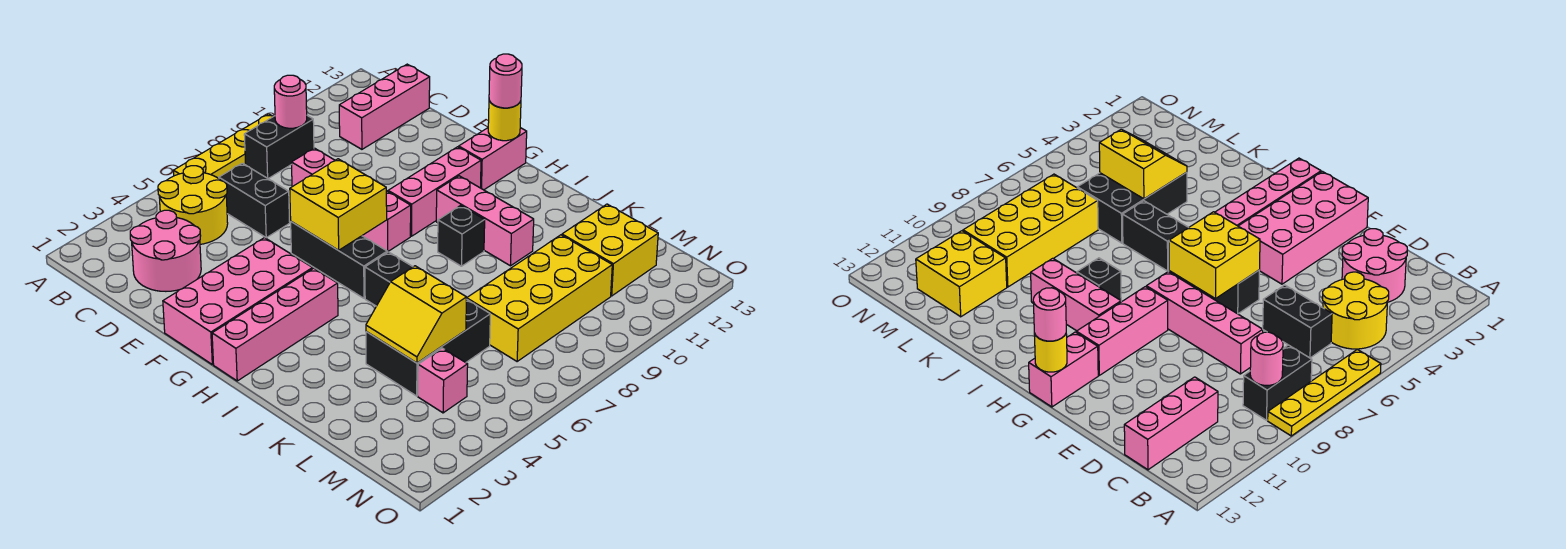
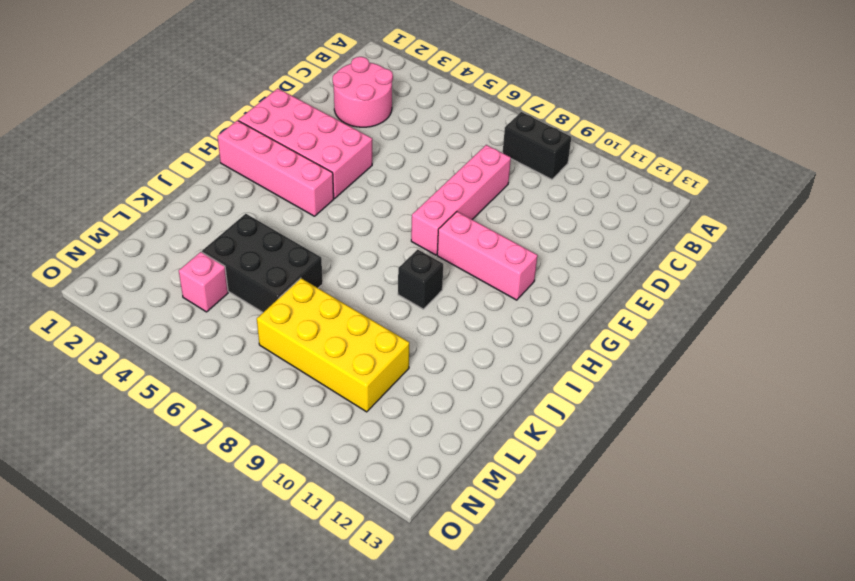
none -> yellow plate A6:A9 level 1
none -> yellow round brick B4:C5 level 1
none -> black brick C6:D6 level 1

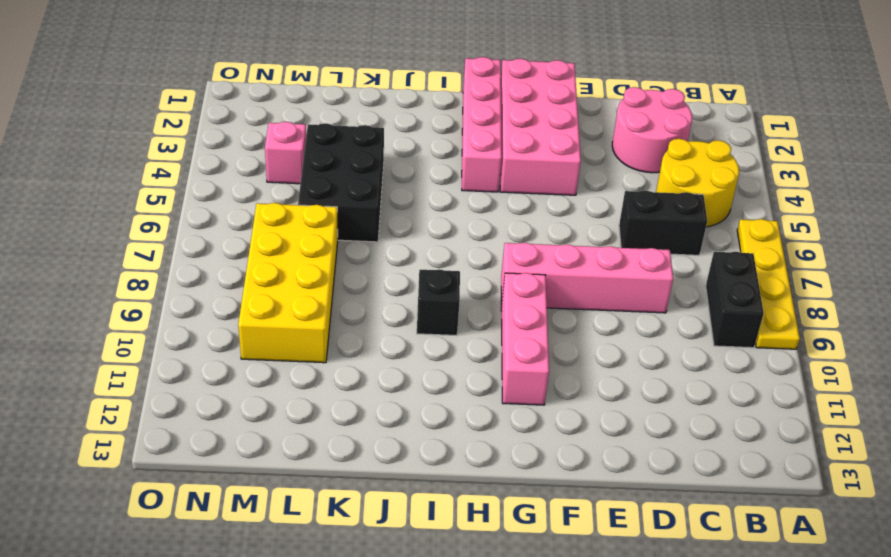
none -> pink brick C11:C13 level 1
none -> black brick F6:H6 level 1
none -> pink brick G12:G13 level 1

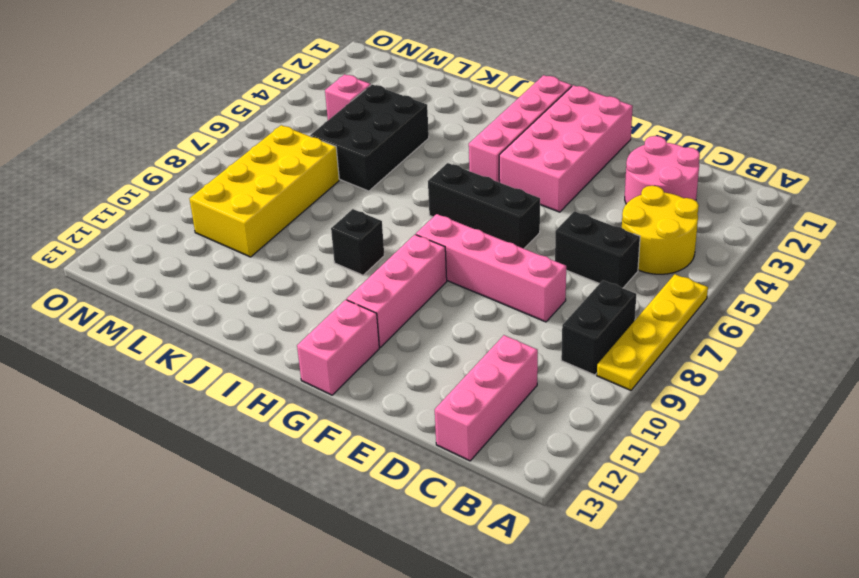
none -> pink brick H10:J10 level 1
none -> black brick I6:J6 level 1
none -> yellow brick L11:M12 level 1

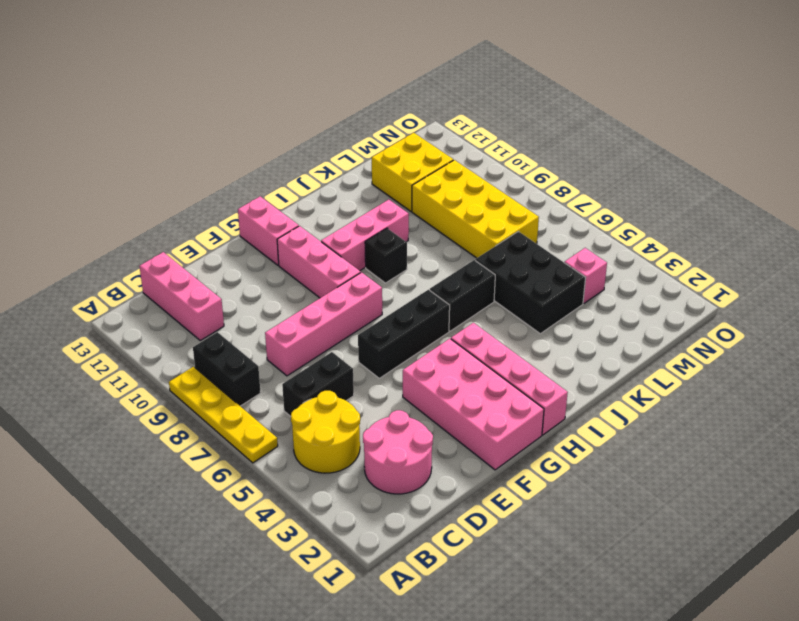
none -> pink round brick B9 level 2
none -> yellow brick F6:G7 level 2
none -> yellow round brick G13 level 2

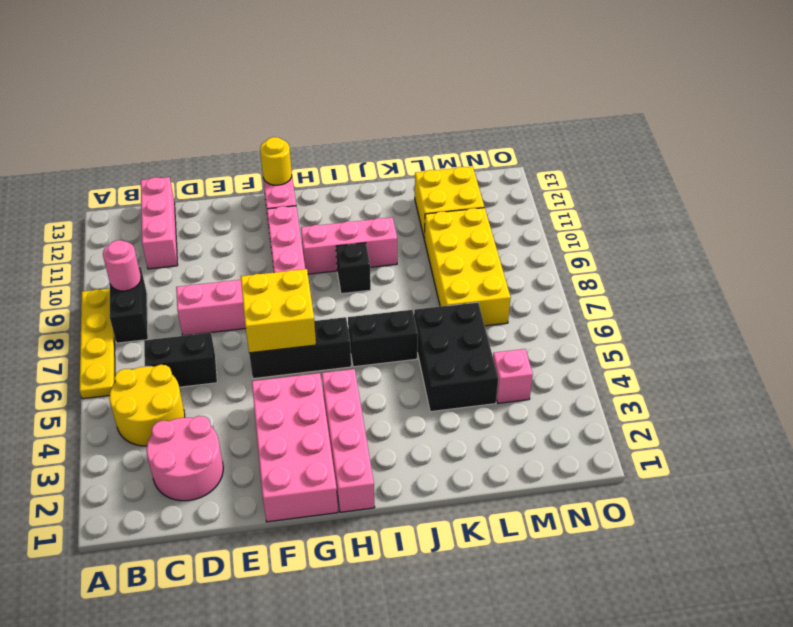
none -> yellow slope K4:L5 level 2 top 5
none -> pink round brick G13 level 3

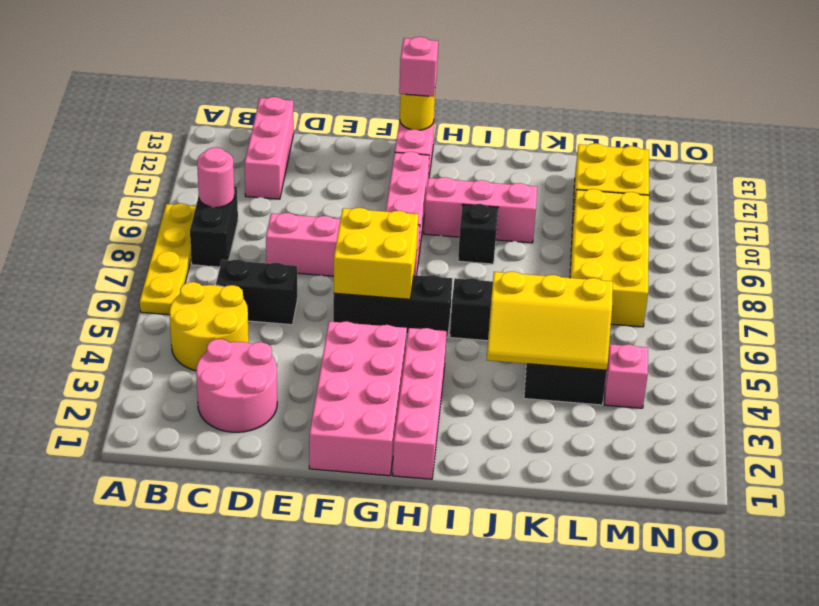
pink brick G13 level 3 -> pink round brick G13 level 3
yellow slope J4:L5 level 2 top 5 -> yellow slope K4:L5 level 2 top 5

